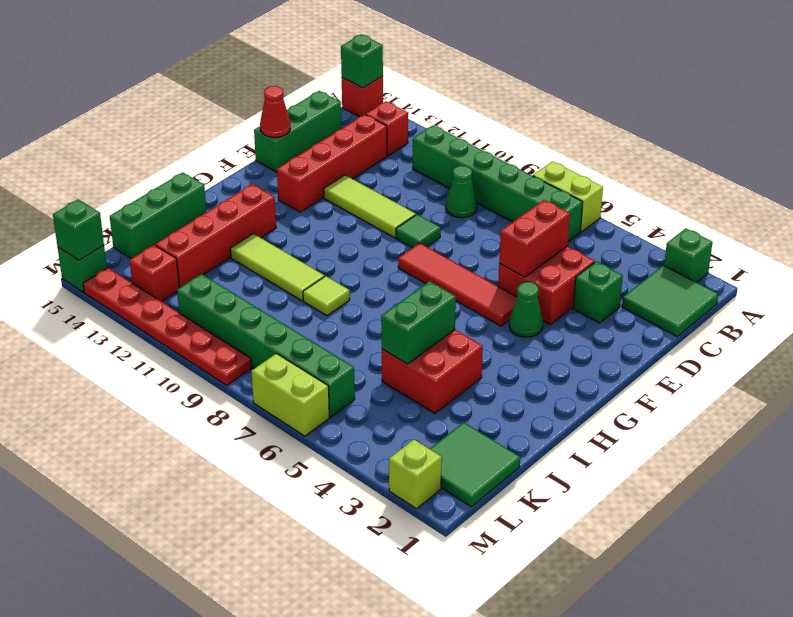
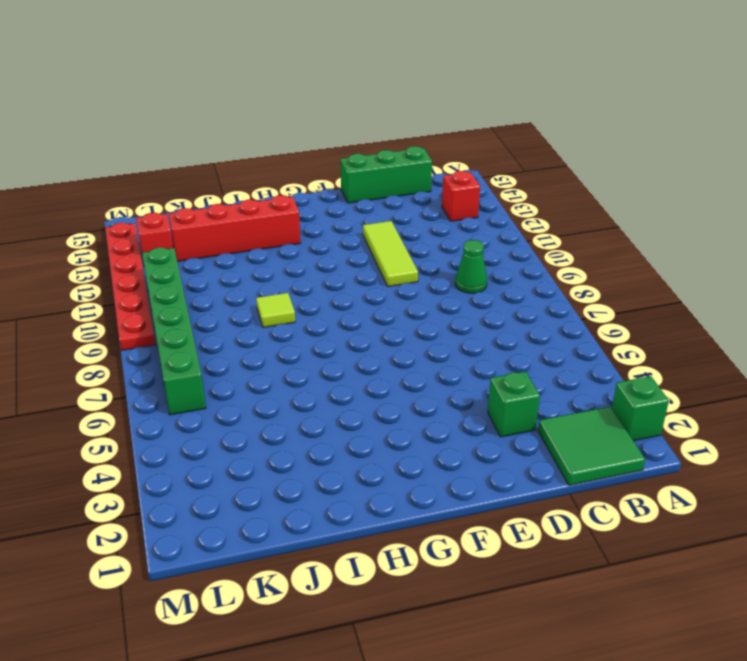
none -> lime brick A6:A7 level 1
none -> red brick A15 level 1
none -> green brick B6:B11 level 1
none -> red brick C13:F13 level 1

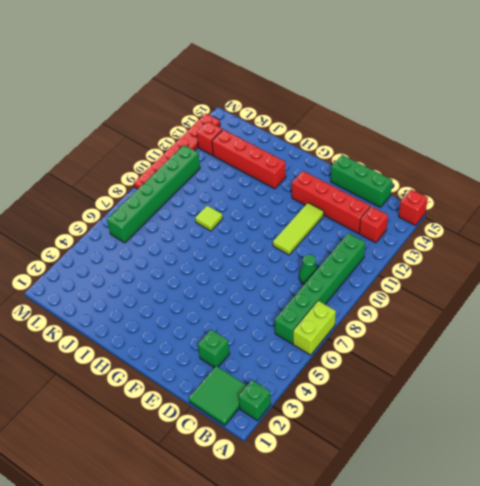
none -> red brick D4:E5 level 1
none -> green tile E9 level 1
none -> green cone F4 level 1
none -> red tile F5:F8 level 1

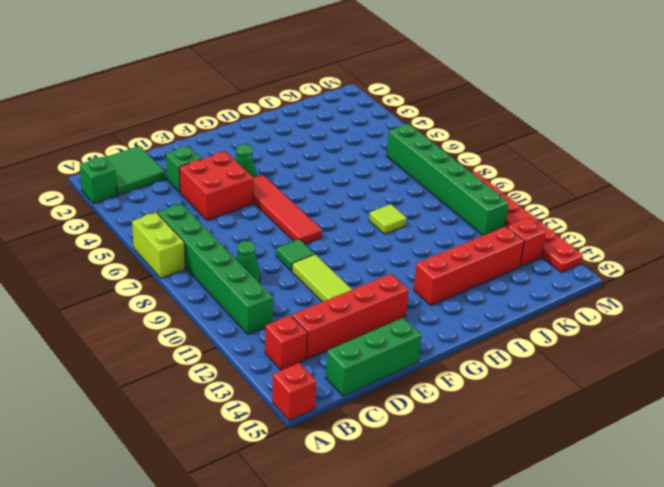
none -> red brick I4:J5 level 1
none -> lime tile I10:I12 level 1
none -> green brick I15:K15 level 1
none -> green tile K1:L2 level 1

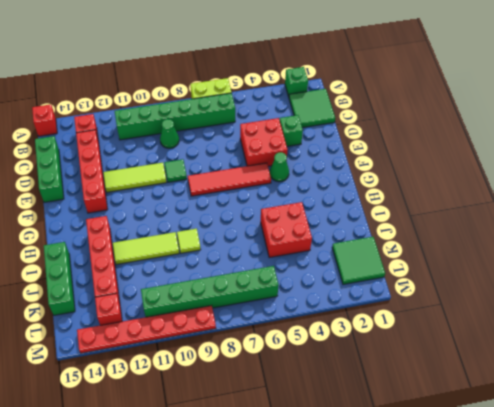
none -> lime brick M2 level 1
none -> lime brick M6:M7 level 1
none -> green brick M15 level 1
none -> green brick A15 level 2

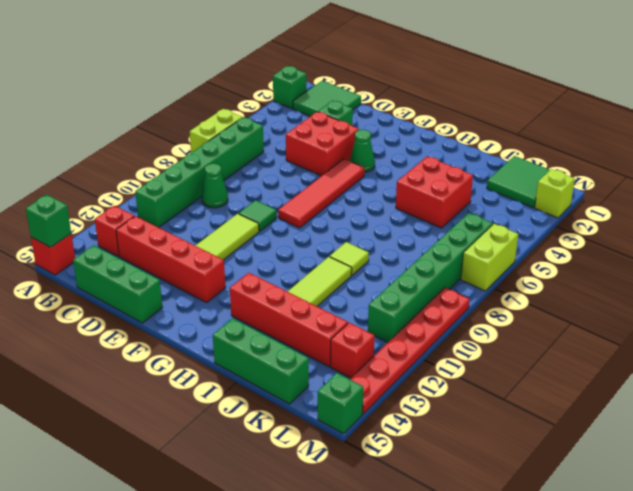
none -> red brick D5:E5 level 2
none -> red cone E15 level 2
none -> green brick I5:J5 level 2
none -> green brick M15 level 2

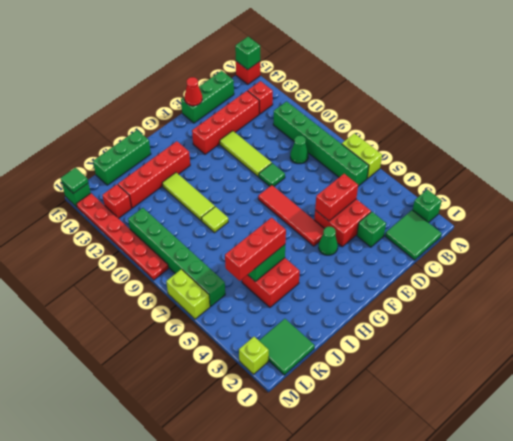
red brick I5:K5 level 3 -> none
green tile M15 level 2 -> green brick M15 level 2

